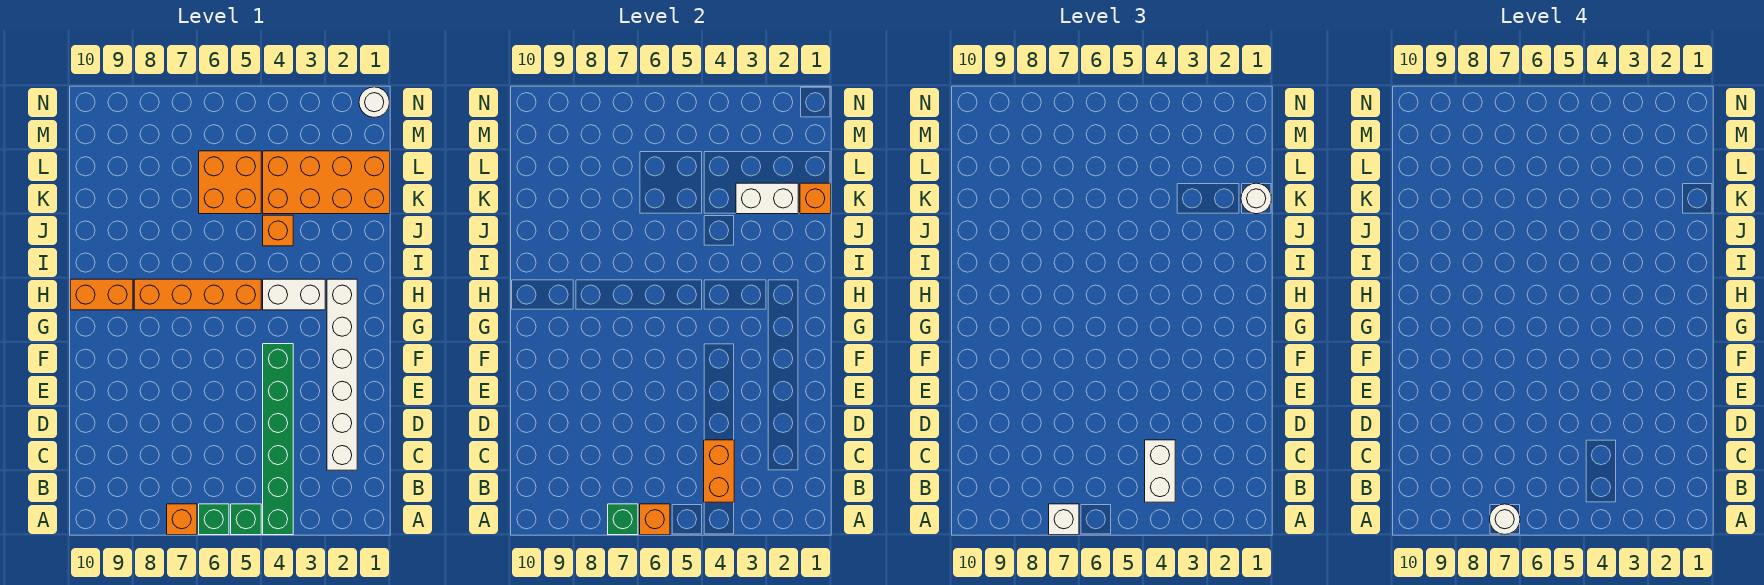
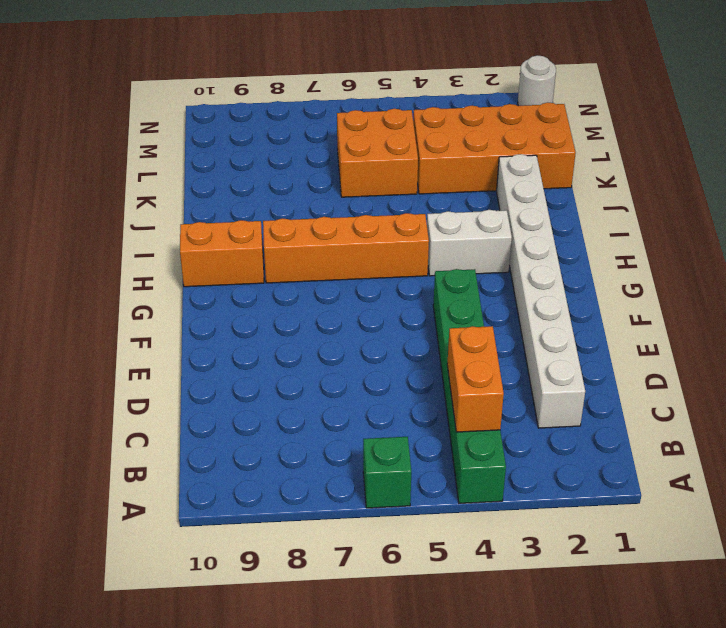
white brick C2:J2 level 1 -> white brick C2:H2 level 1
none -> green brick A5 level 1
none -> orange brick A7 level 1
none -> orange brick J4 level 1

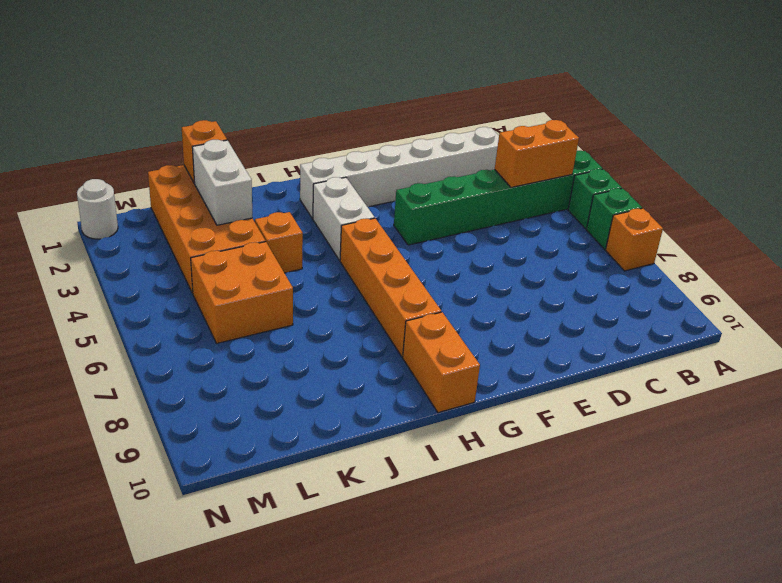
none -> orange brick A6 level 2
none -> green brick A7 level 2
none -> white brick A7 level 3

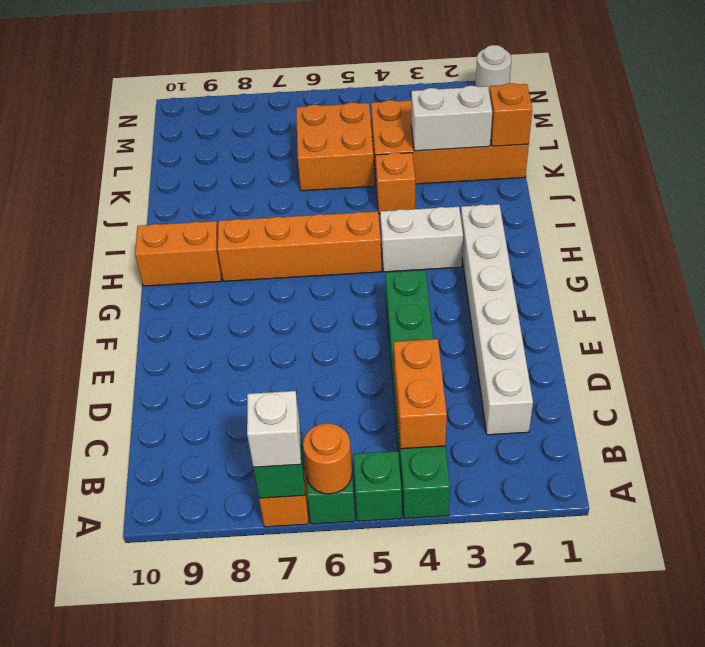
orange round brick A6 level 2 -> orange brick A6 level 2
none -> white brick B4:C4 level 3
none -> white round brick K1 level 3
none -> white round brick A7 level 4

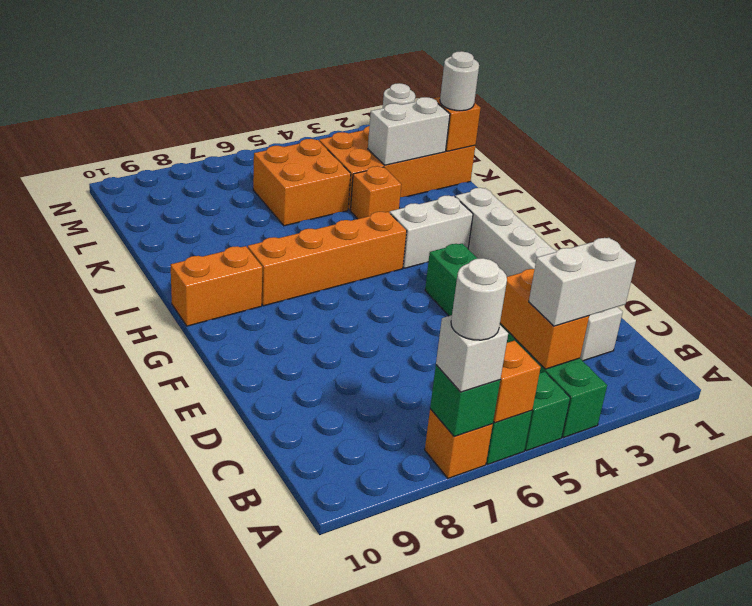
white brick B3:B4 level 3 -> white brick B4:C4 level 3

